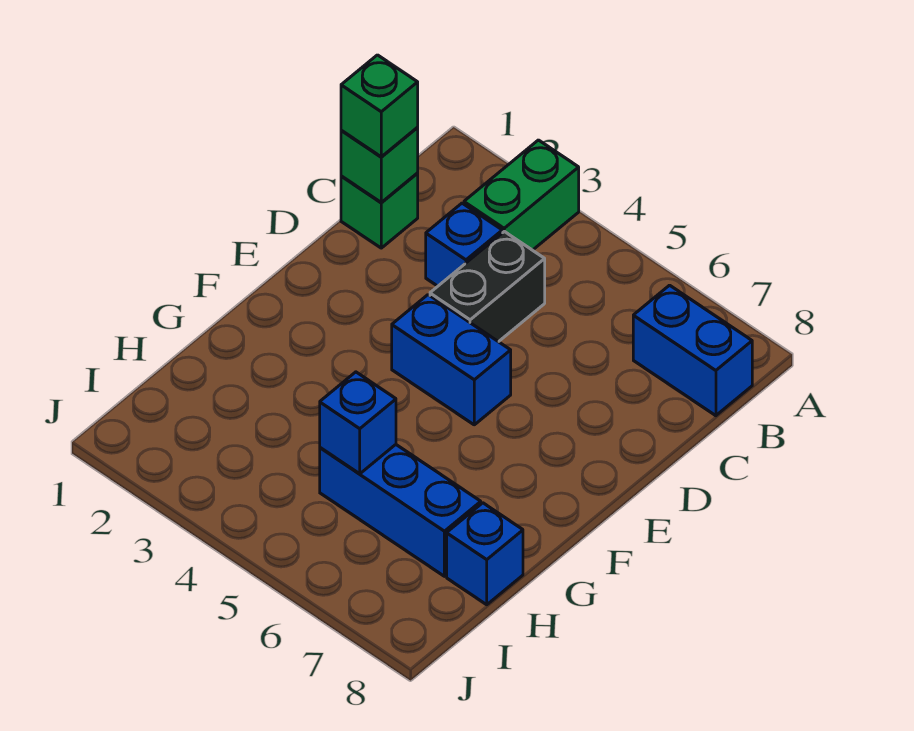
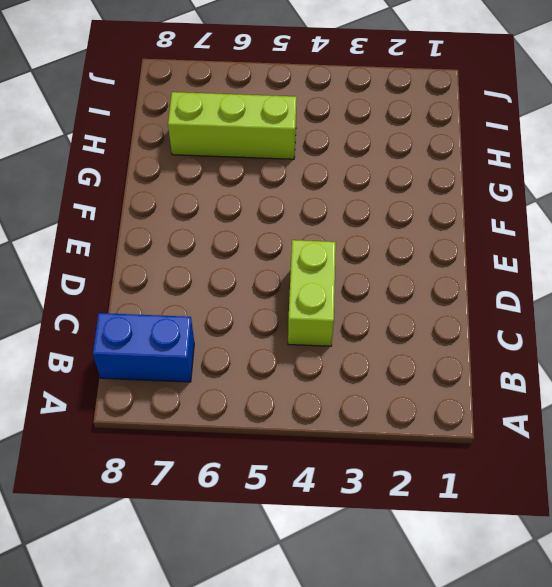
lime brick C4:D4 level 1 -> black brick C4:D4 level 1
lime brick H5:H7 level 1 -> blue brick H5:H7 level 1
none -> green brick A3:B3 level 1
none -> green brick C1 level 1

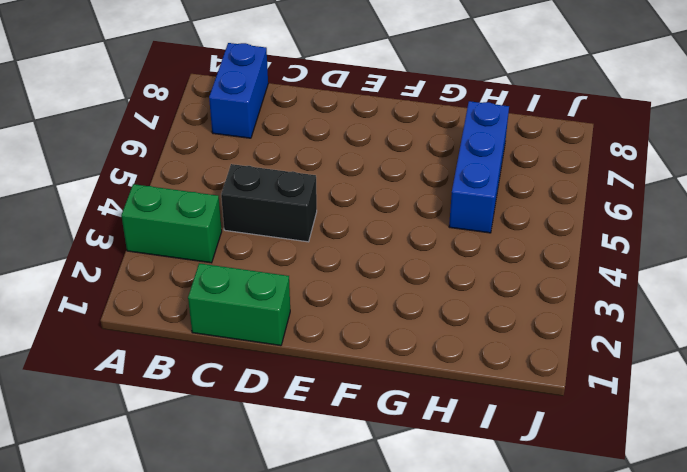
green brick C1:D1 level 1 -> green brick C1 level 1
none -> blue brick C3 level 1
none -> blue brick E4:E5 level 1

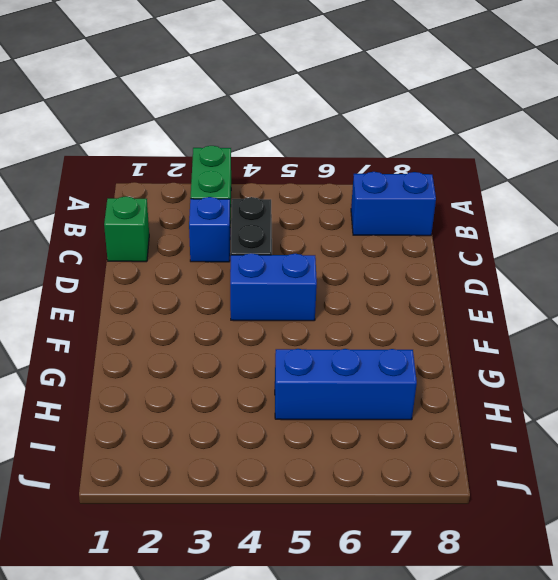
none -> blue brick H8 level 1
none -> green brick C1 level 2

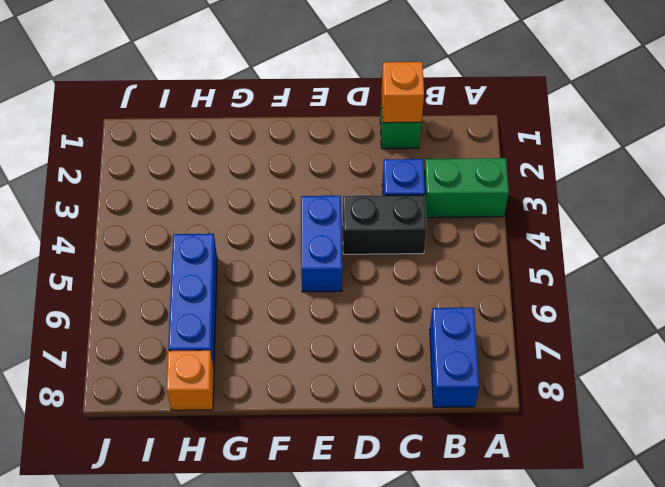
orange brick C1 level 2 -> green brick C1 level 2
orange brick H8 level 1 -> blue brick H8 level 1
none -> blue brick H5 level 2
none -> green brick C1 level 3

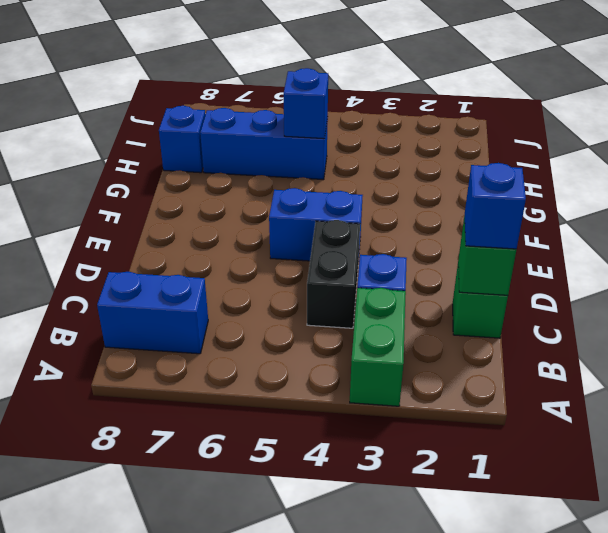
blue brick C1 level 3 -> green brick C1 level 3

